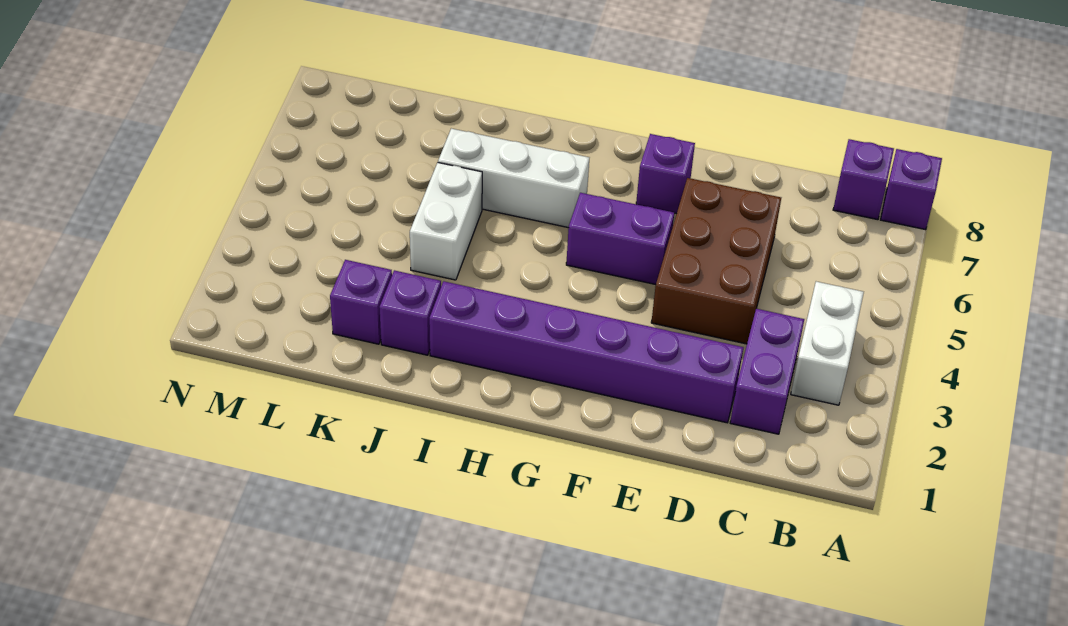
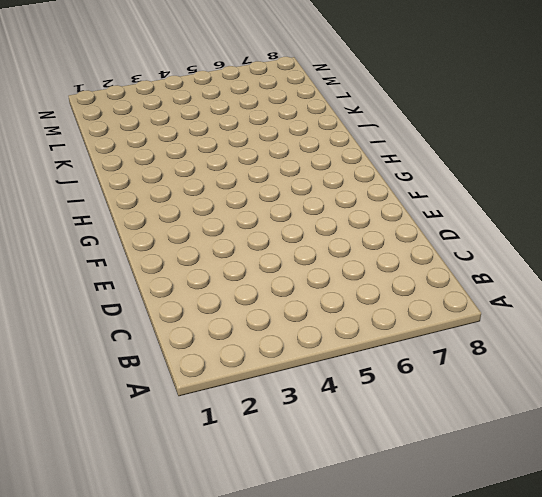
none -> purple brick A8 level 1
none -> white brick B3:B4 level 1
none -> purple brick B8 level 1

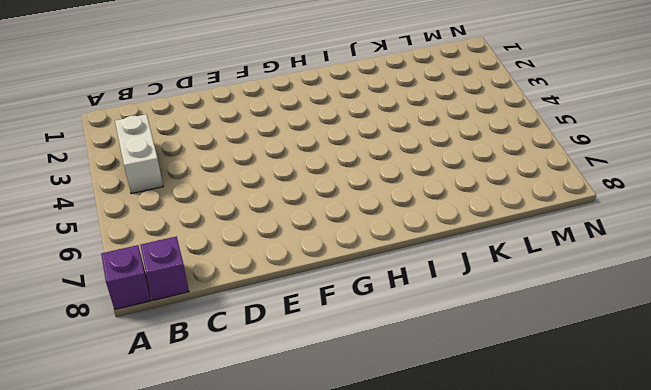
none -> purple brick C2:C3 level 1
none -> purple brick D2:I2 level 1
none -> brown brick D4:E6 level 1

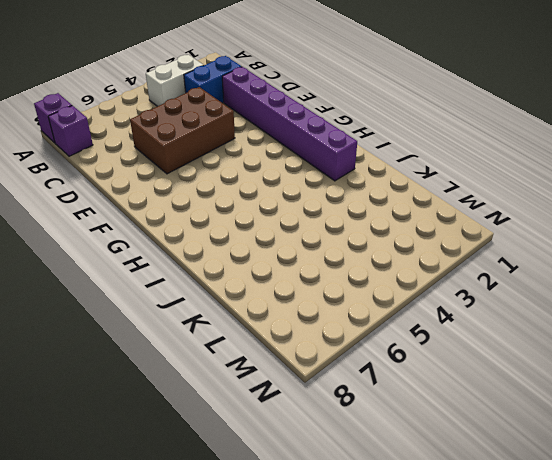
blue brick C2:C3 level 1 -> purple brick C2:C3 level 1
none -> purple brick F5:G5 level 1
none -> purple brick F7 level 1
none -> white brick H6:J6 level 1

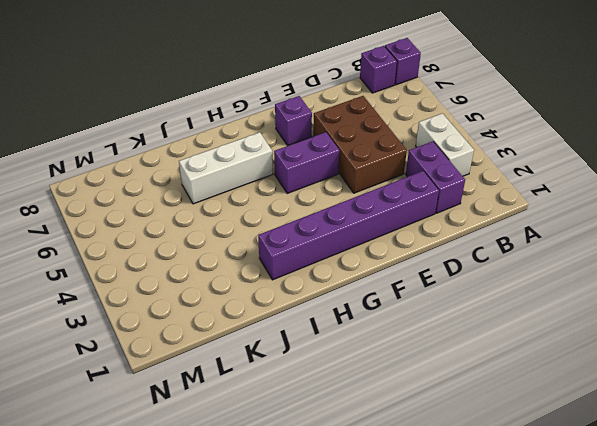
none -> purple brick J2 level 1
none -> white brick J4:J5 level 1
none -> purple brick K2 level 1

